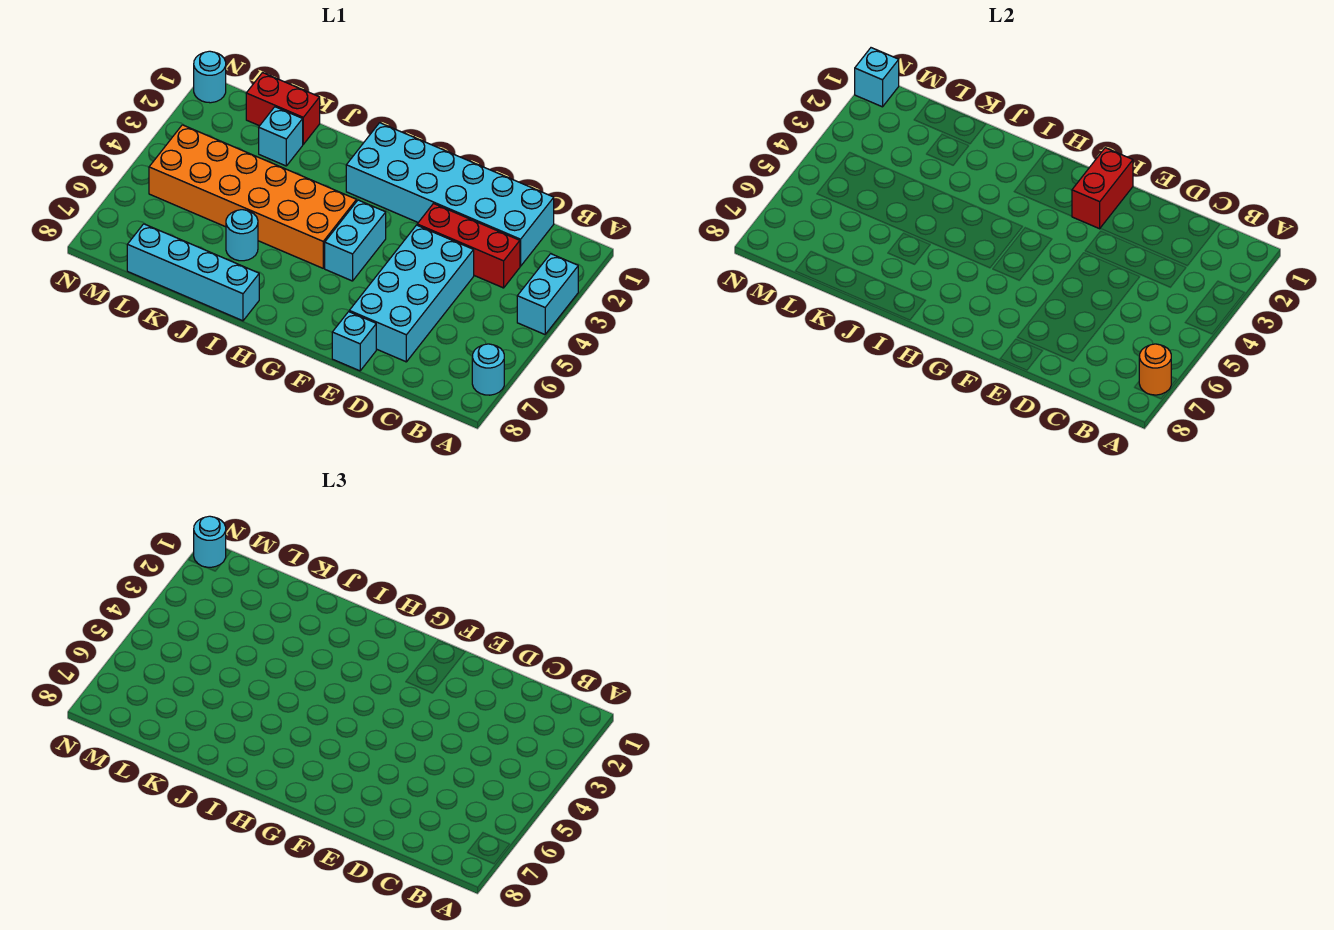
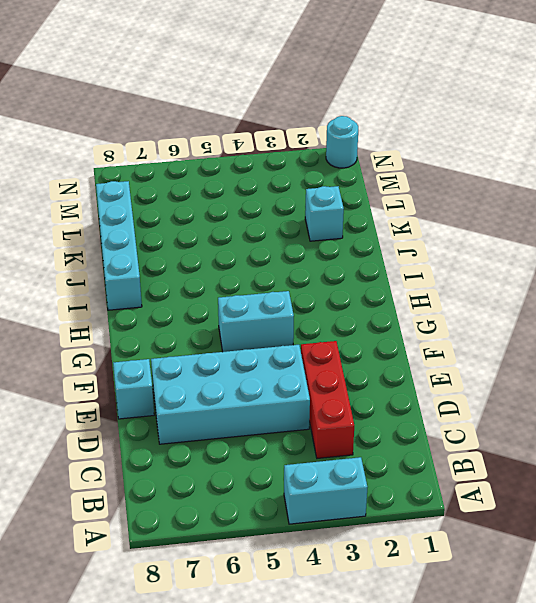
none -> cyan round brick A7 level 1
none -> cyan brick C1:H2 level 1
none -> orange brick H4:M5 level 1

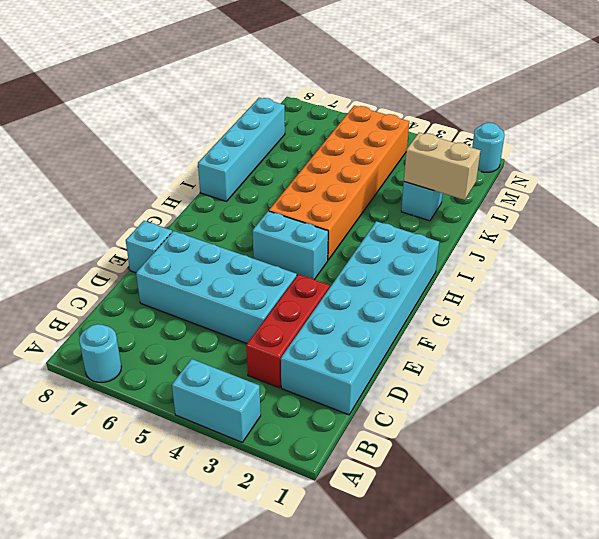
tan brick K1:K2 level 2 -> none
none -> cyan round brick J6 level 1
none -> red brick K1:L1 level 1
none -> orange round brick A7 level 2

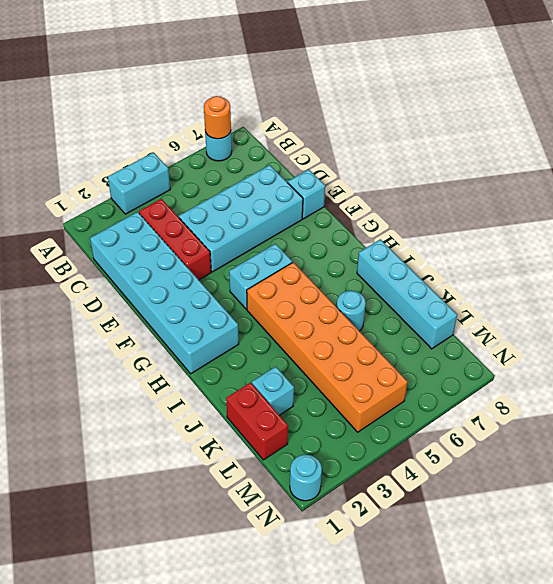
none -> red brick F1:F2 level 2
none -> cyan brick N1 level 2
none -> cyan round brick N1 level 3

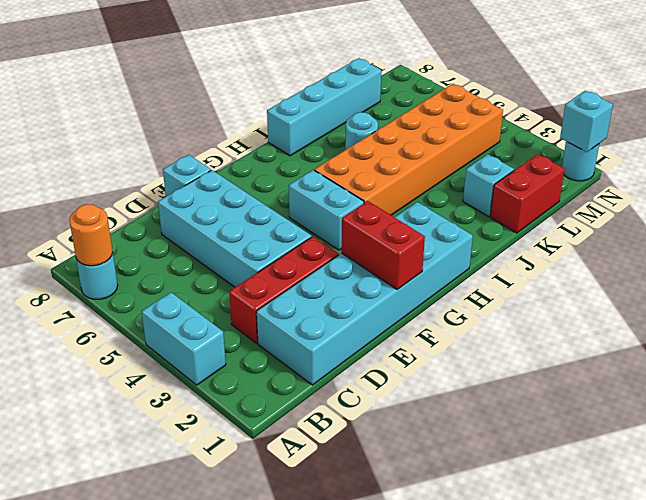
none -> cyan round brick N1 level 3

